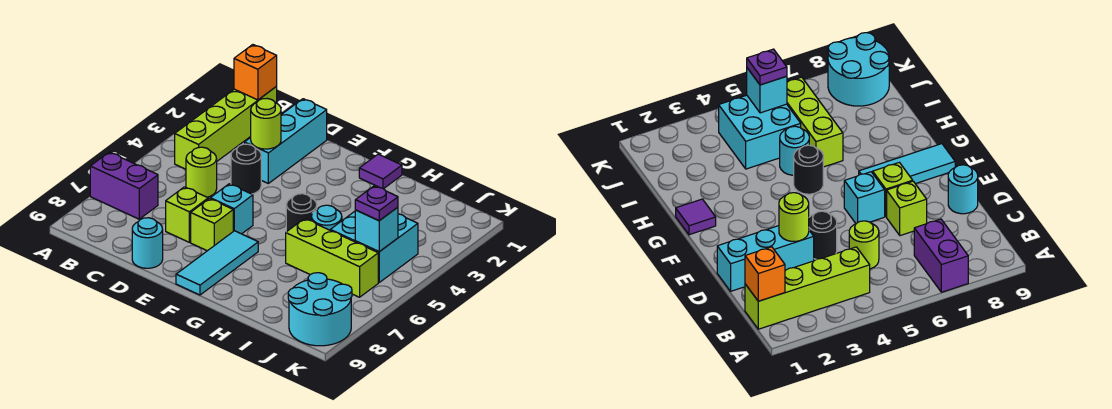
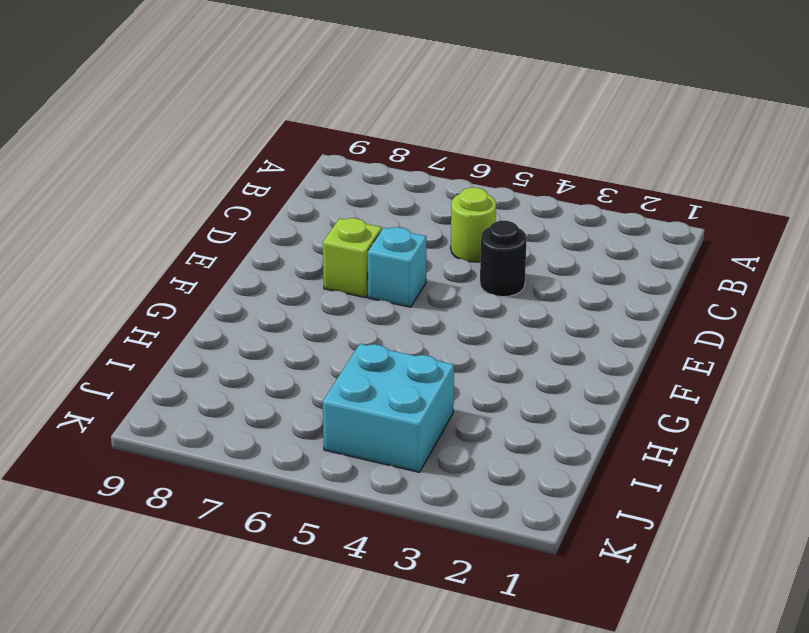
none -> purple brick A7:B7 level 1
none -> lime brick B1:B4 level 1
none -> cyan brick D1:D3 level 1

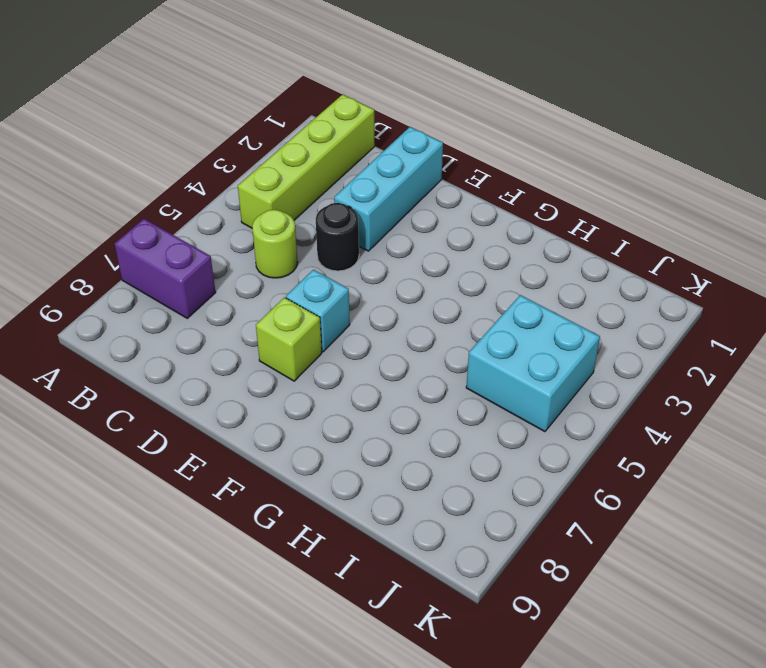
none -> lime brick D7 level 1
none -> cyan round brick D9 level 1
none -> cyan tile F7:F9 level 1

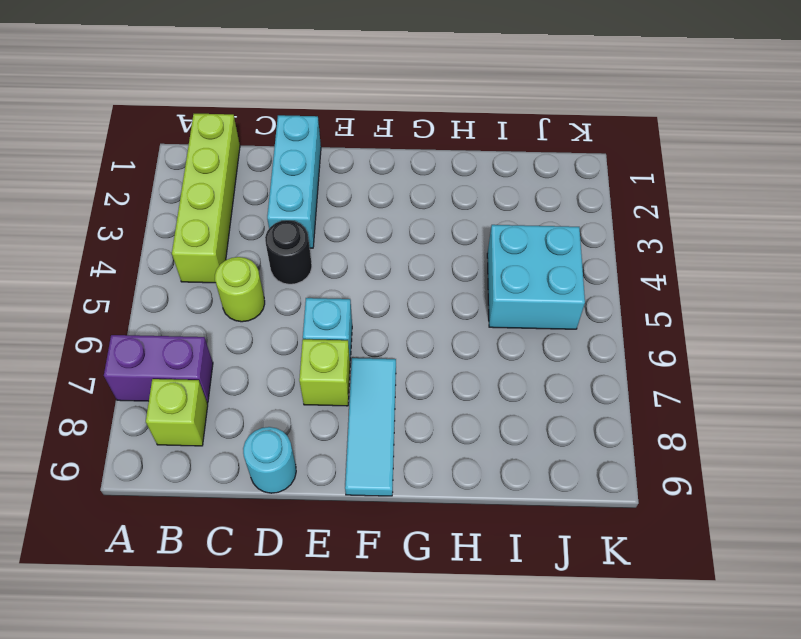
lime brick B8 level 1 -> lime brick D7 level 1
none -> purple tile G1 level 1
none -> black round brick G5 level 1
none -> cyan round brick H5 level 1

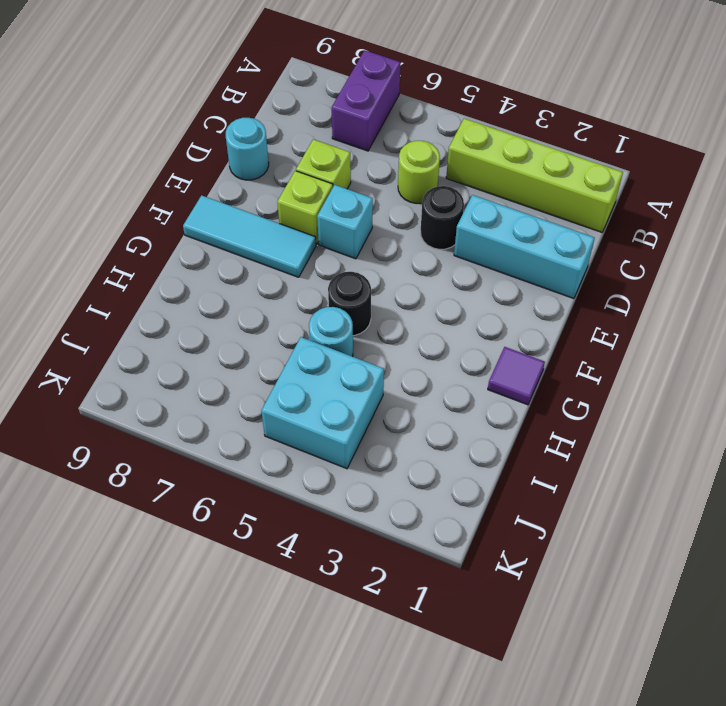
none -> lime brick H6:J6 level 1
none -> cyan round brick J8:K9 level 1
none -> orange brick B1 level 2

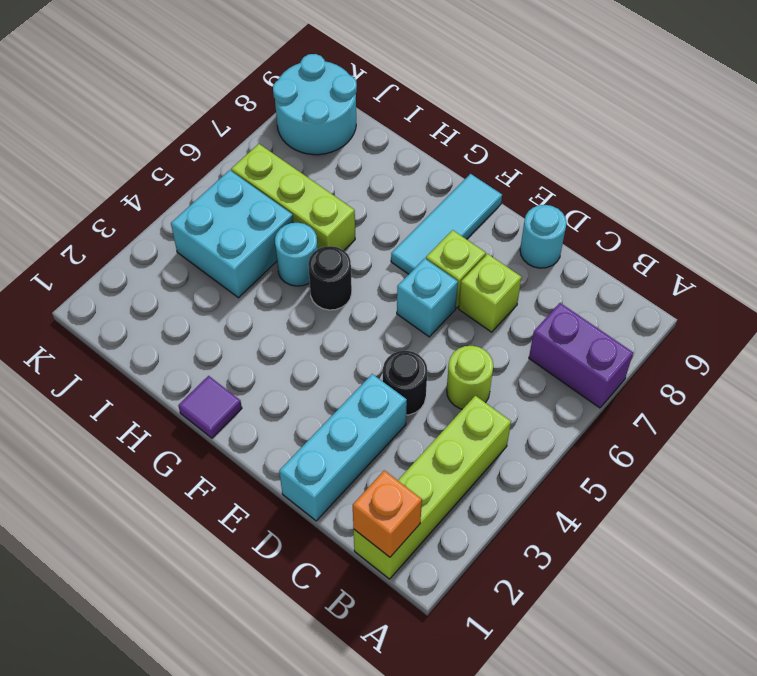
none -> lime round brick D3 level 2
none -> cyan brick J5 level 2
none -> purple plate J5 level 3

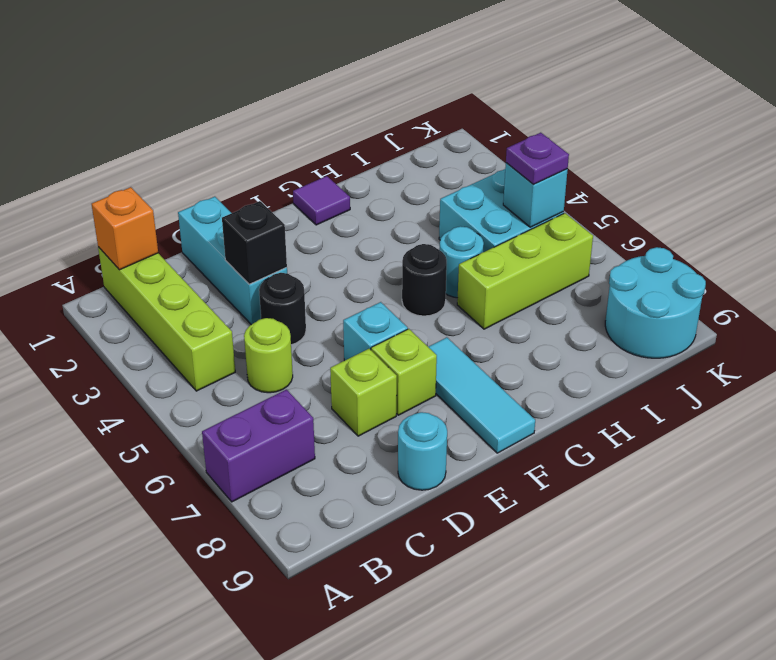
black brick D3 level 2 -> lime round brick D3 level 2

